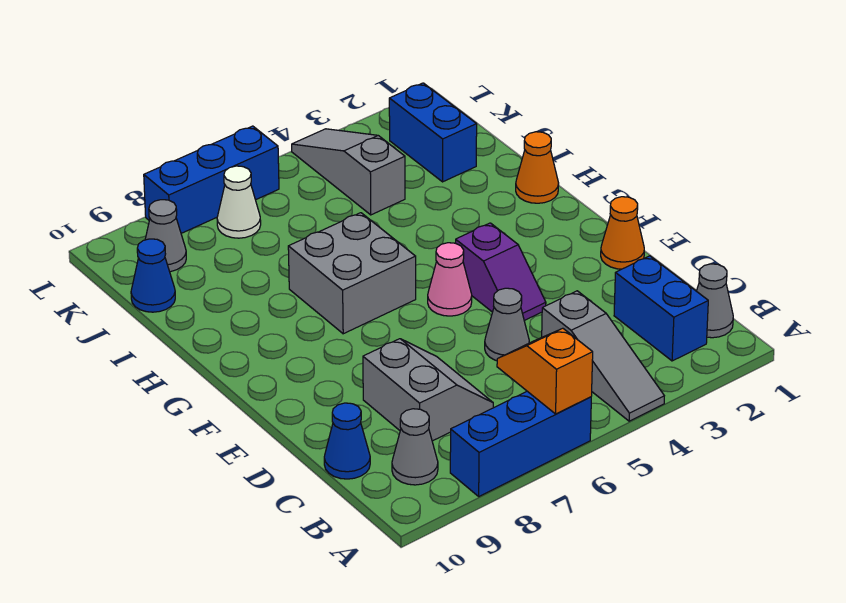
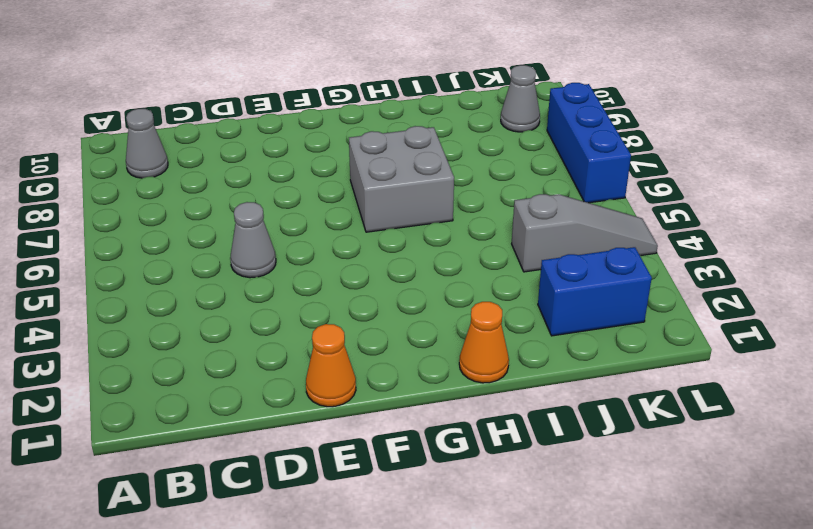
none -> grey slope A4:C4 level 1 top C
none -> blue brick A6:A8 level 1
none -> grey cone B1 level 1

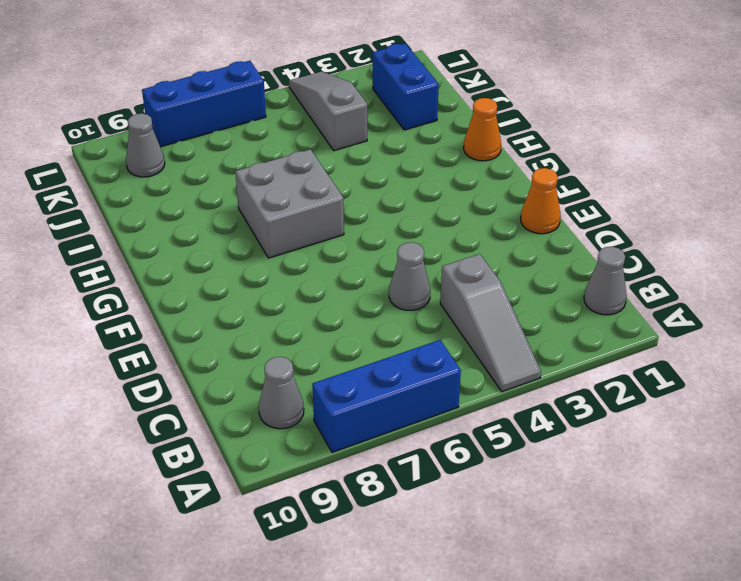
none -> blue brick B2:C2 level 1
none -> grey slope C7:D8 level 1 top 8
none -> blue cone C10 level 1

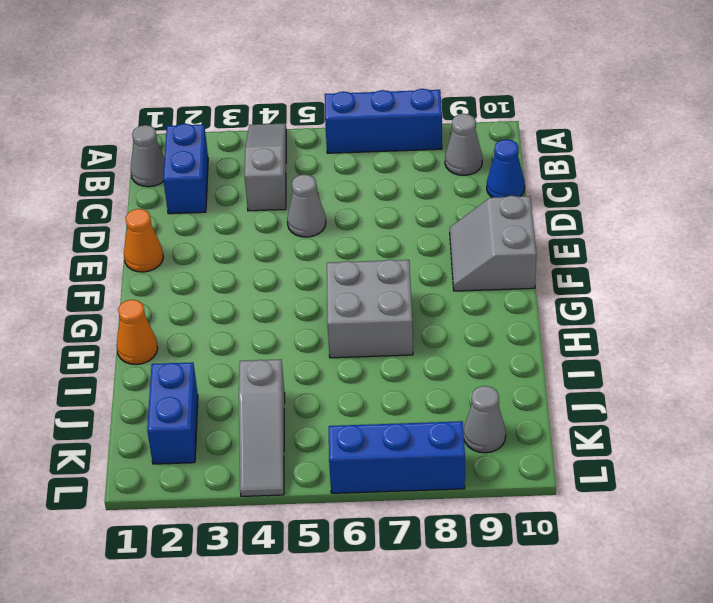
grey slope E9:F10 level 1 top 10 -> grey slope C7:D8 level 1 top 8
none -> purple slope E4:F4 level 1 top F
none -> pink cone F5 level 1
none -> blue cone J10 level 1

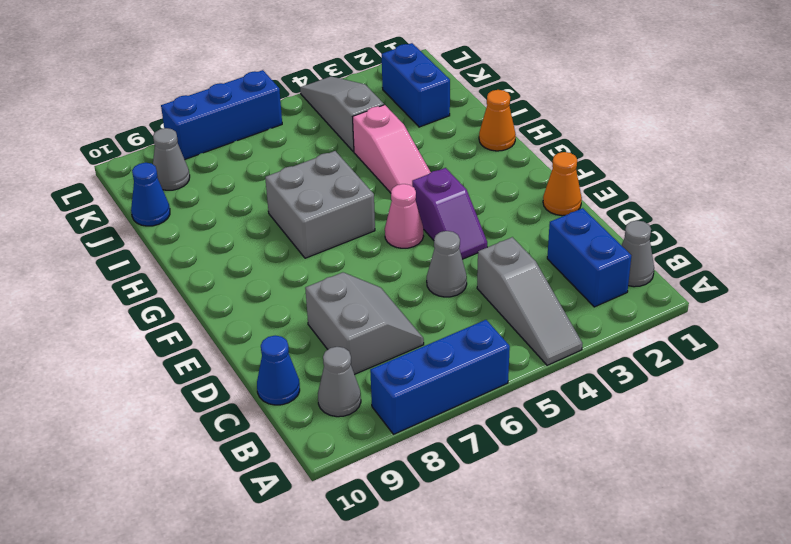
pink slope G4:I4 level 1 top I -> none
none -> white cone K7 level 1
none -> orange slope A6:B6 level 2 top A

